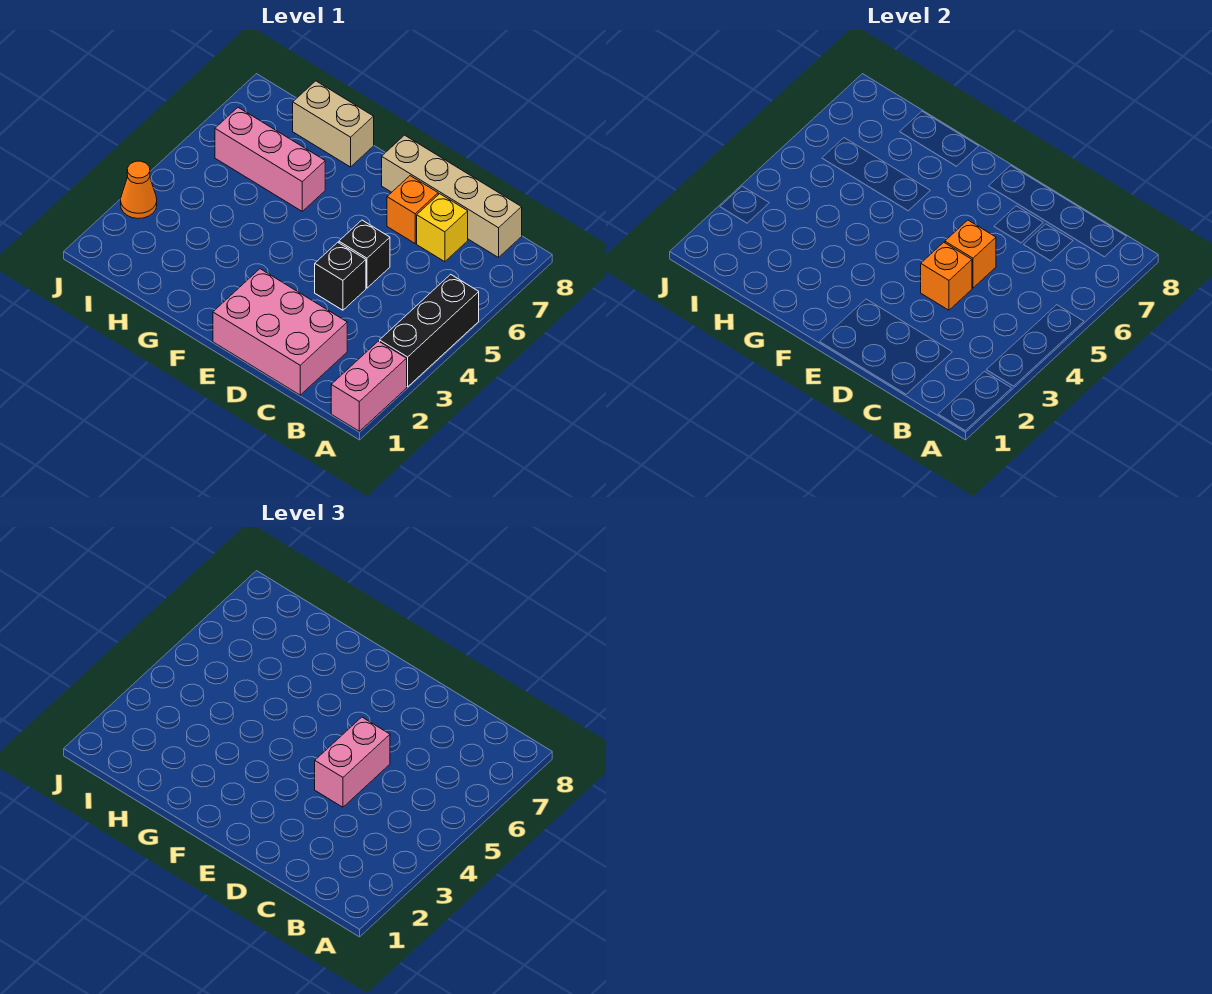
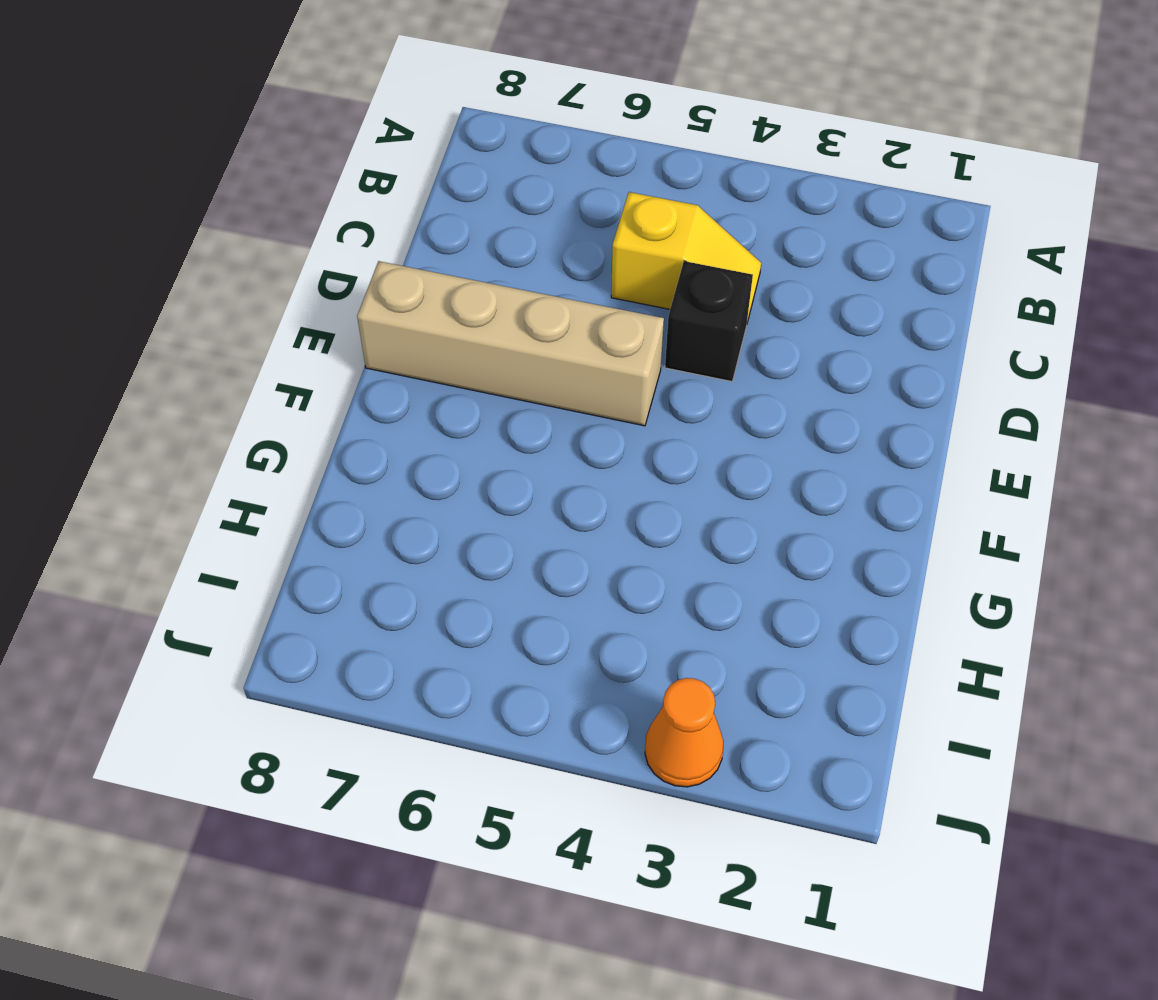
yellow slope C4:C5 level 1 top 5 -> none
tan brick E5:E8 level 1 -> tan brick B8:E8 level 1
none -> pink brick A1:A2 level 1
none -> black brick A3:A5 level 1
none -> pink brick C1:E2 level 1

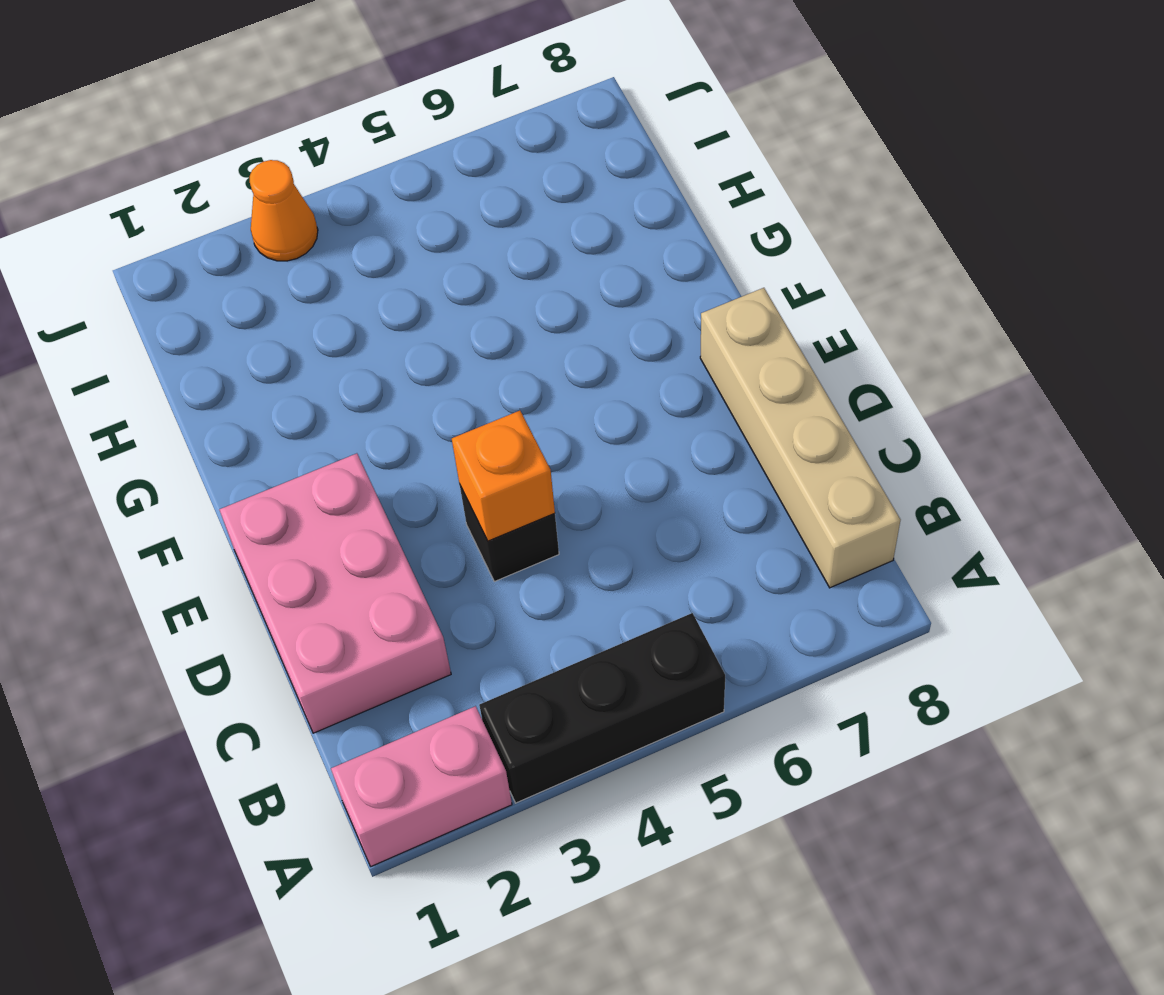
none -> yellow brick C7 level 1
none -> black brick D5 level 1
none -> orange brick D7 level 1

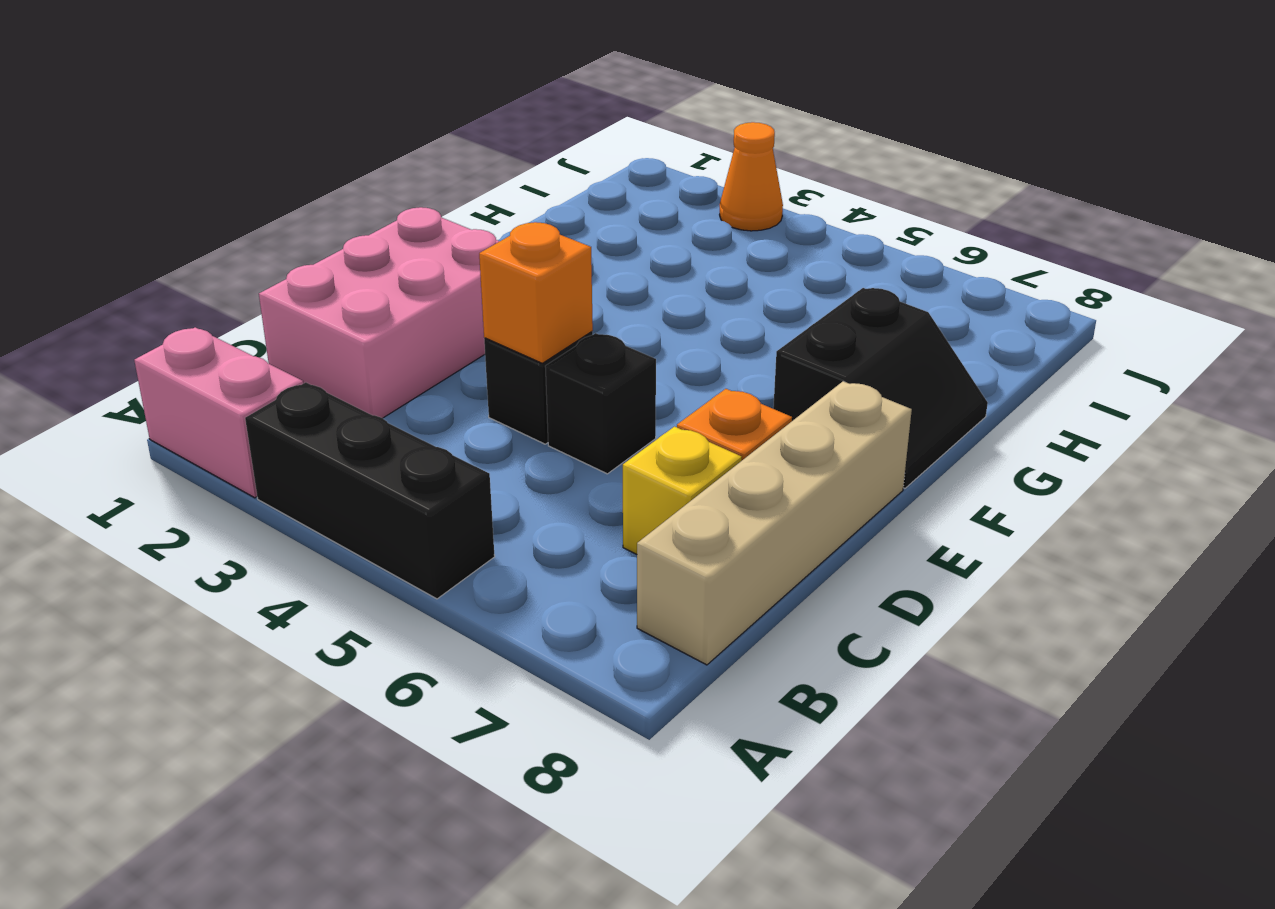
black slope F7:G8 level 1 top 7 -> tan brick G8:H8 level 1
none -> pink brick G6:I6 level 1
none -> orange brick D5 level 2
none -> pink brick D4:D5 level 3

